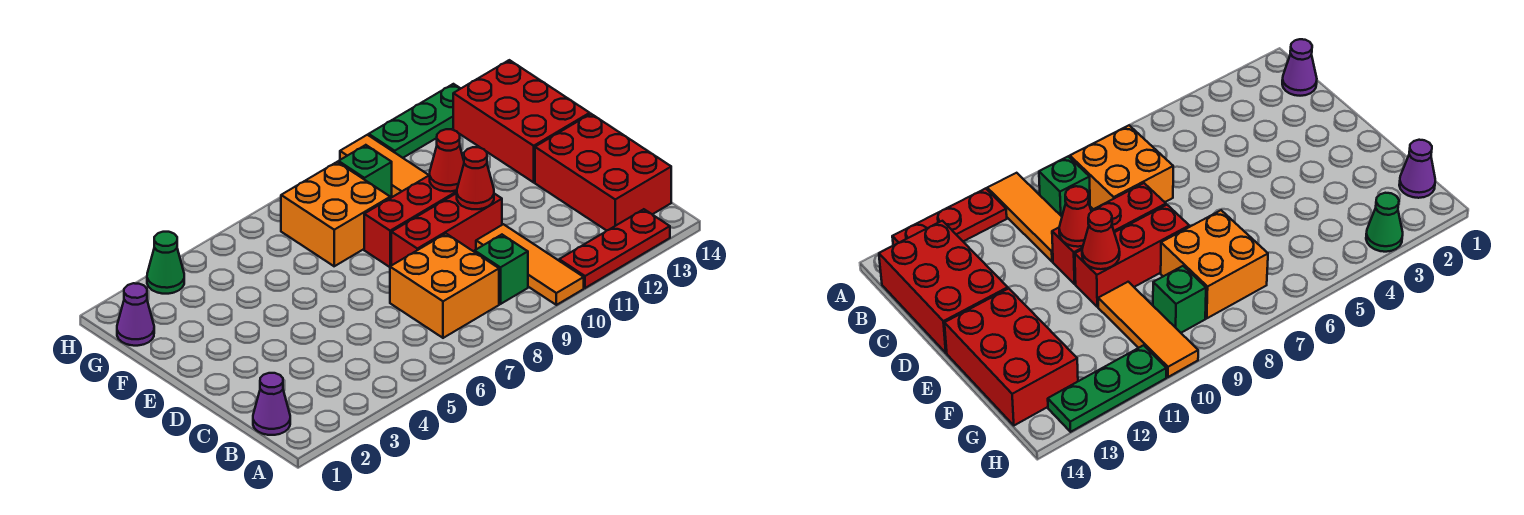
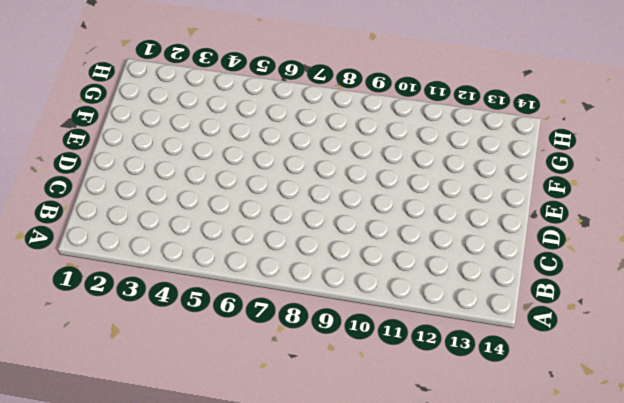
none -> orange tile A10:C10 level 1
none -> red plate A11:A13 level 1
none -> purple cone B1 level 1

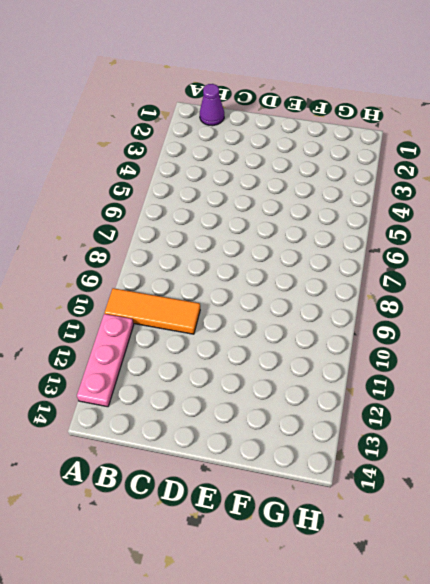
pink plate A11:A13 level 1 -> red plate A11:A13 level 1
none -> orange brick B7:C8 level 1
none -> green brick B9 level 1
none -> red brick B13:D14 level 1

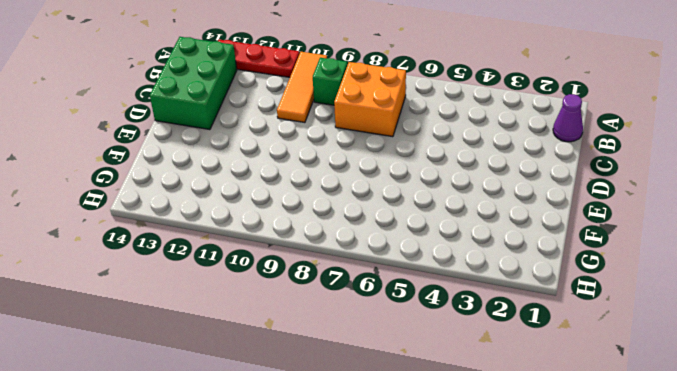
green brick B13:D14 level 1 -> red brick B13:D14 level 1
none -> red brick D8:D10 level 1
none -> red brick E8:E10 level 1
none -> red brick E13:G14 level 1

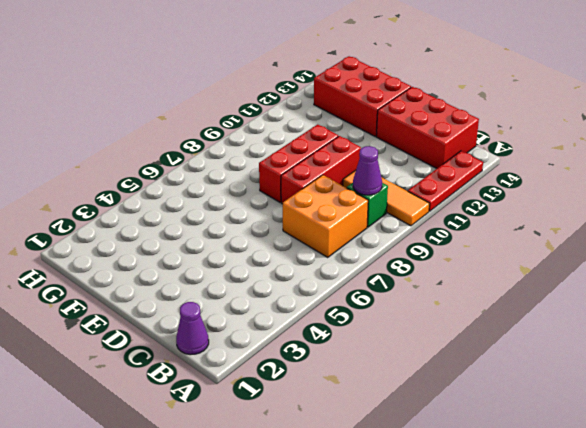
purple cone B9 level 2 -> purple cone G1 level 1
none -> orange brick F7:G8 level 1
none -> orange tile F10:H10 level 1
none -> green brick G9 level 1

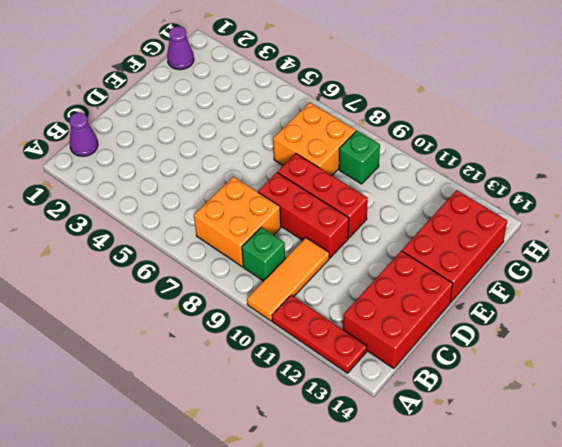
none -> orange tile F10:H10 level 1
none -> green cone H3 level 1
none -> green plate H11:H13 level 1

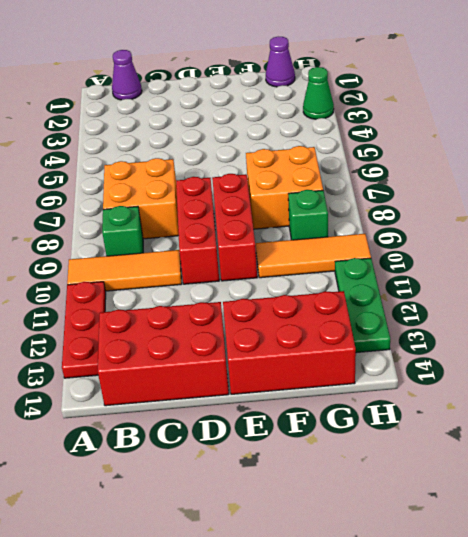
none -> red cone D10 level 2
none -> red cone E10 level 2

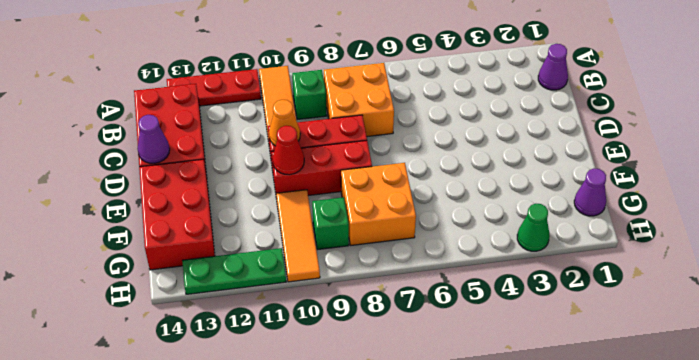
orange cone D10 level 2 -> red cone D10 level 2
purple cone D14 level 2 -> none

